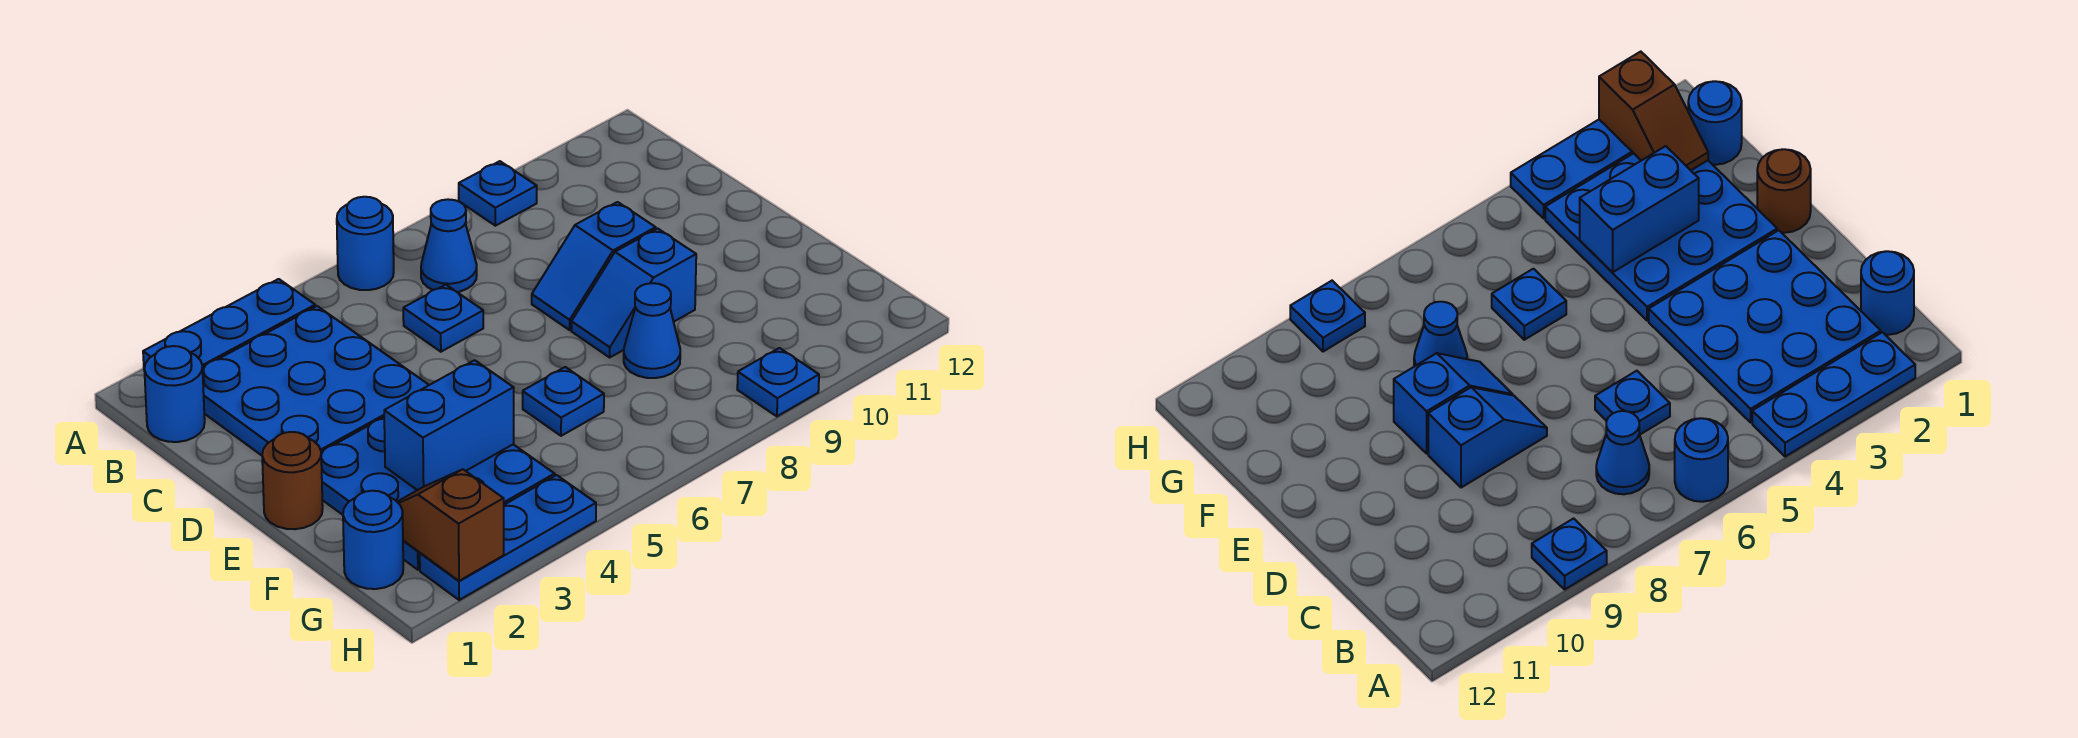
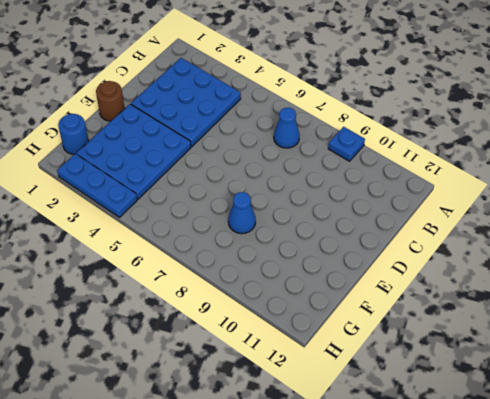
none -> blue plate A2:A4 level 1
none -> blue round brick A6 level 1
none -> blue round brick B1 level 1

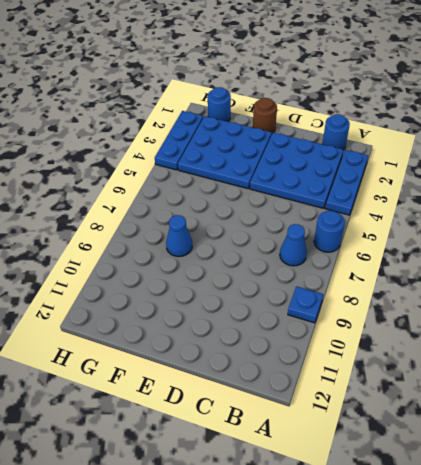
none -> blue plate C6 level 1
none -> blue slope D8:D9 level 1 top 9
none -> blue slope E8:E9 level 1 top 9

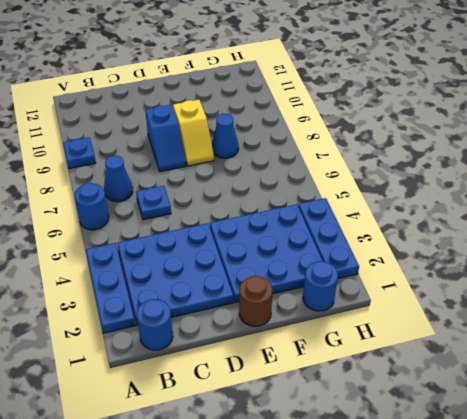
yellow slope E8:E9 level 1 top 9 -> blue slope E8:E9 level 1 top 9
none -> blue plate F6 level 1
none -> blue plate H9 level 1
none -> blue brick F3:F4 level 2

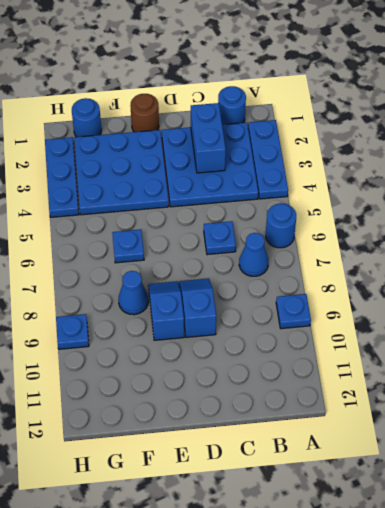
blue brick C2:C3 level 2 -> blue brick F3:F4 level 2
none -> brown slope G2:H2 level 2 top H

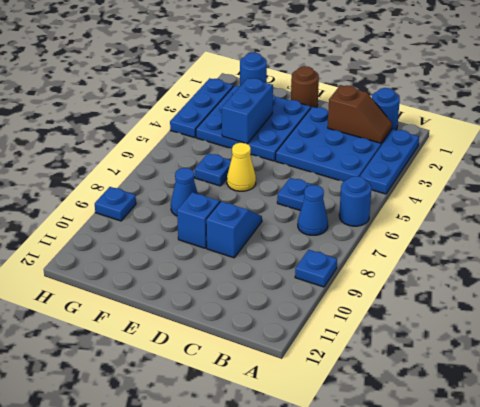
brown slope B2:C2 level 2 top C -> brown slope G2:H2 level 2 top H
yellow cone E6 level 1 -> none

